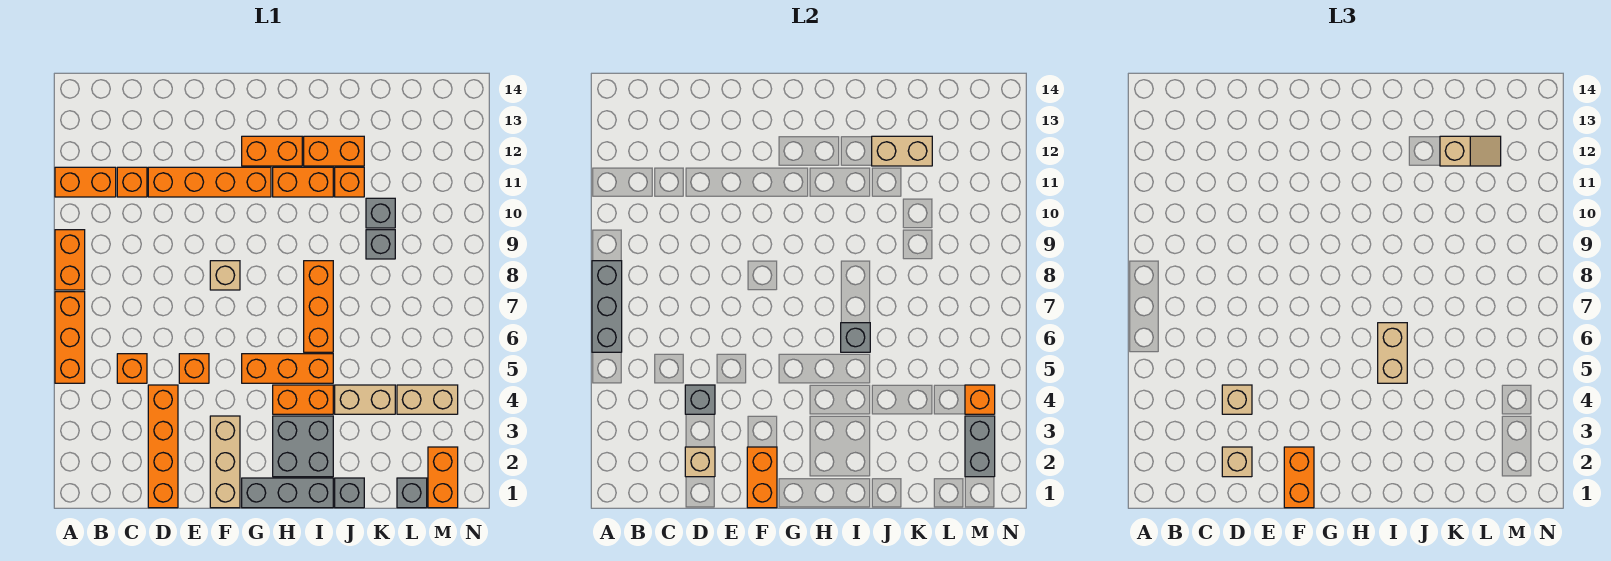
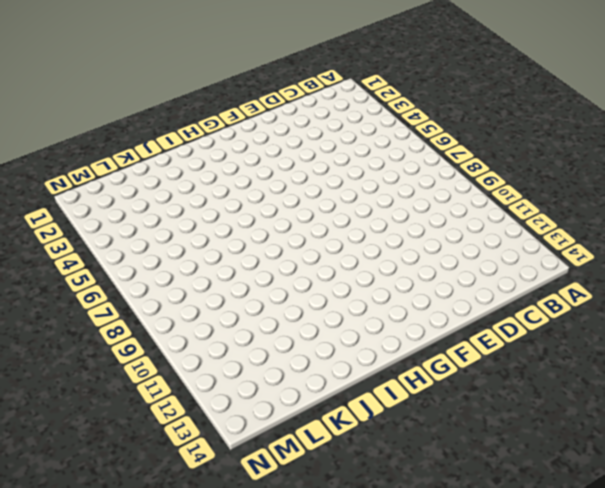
none -> orange brick A5:A7 level 1
none -> orange brick A8:A9 level 1
none -> orange brick A11:B11 level 1
none -> orange brick C5 level 1

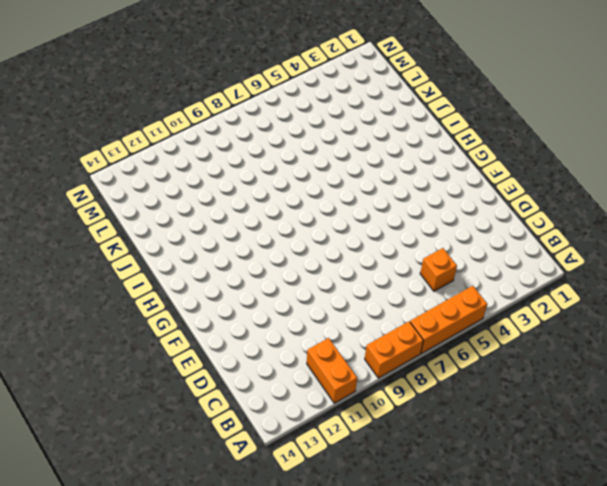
none -> orange brick C11 level 1
none -> orange brick D1:D4 level 1
none -> orange brick D11:G11 level 1
none -> orange brick E5 level 1

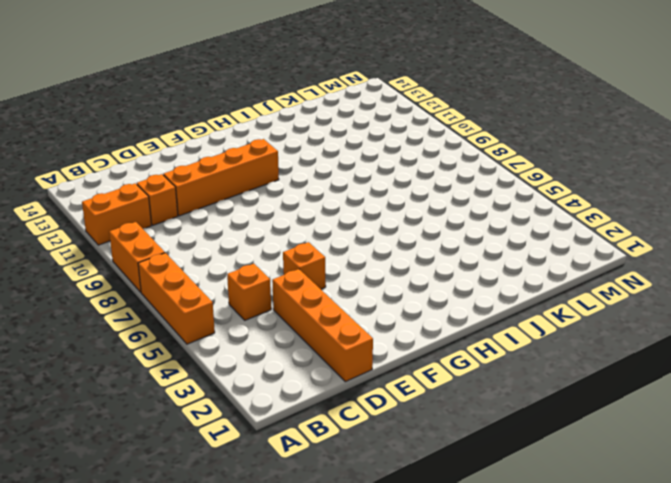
none -> tan brick F1:F3 level 1
none -> tan brick F8 level 1
none -> grey brick G1:I1 level 1
none -> orange brick G5:I5 level 1

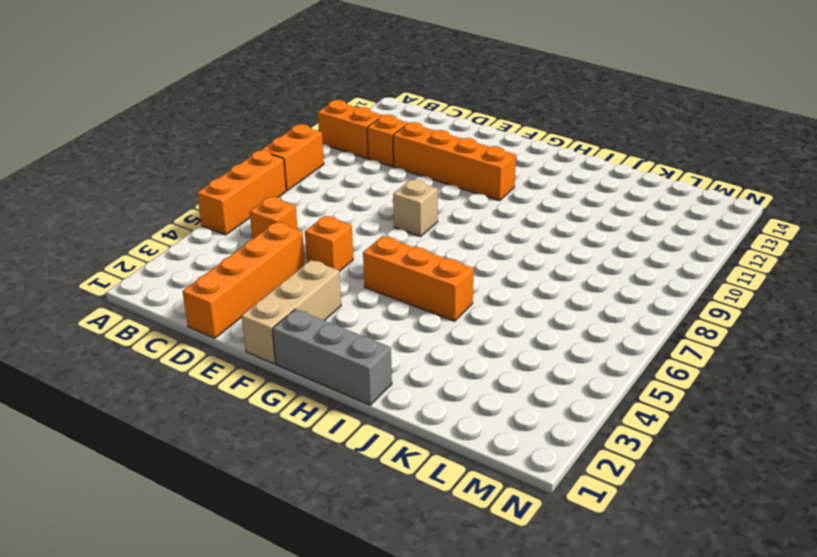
none -> orange brick G12:H12 level 1
none -> grey brick H2:I3 level 1
none -> orange brick H4:I4 level 1
none -> orange brick H11:I11 level 1

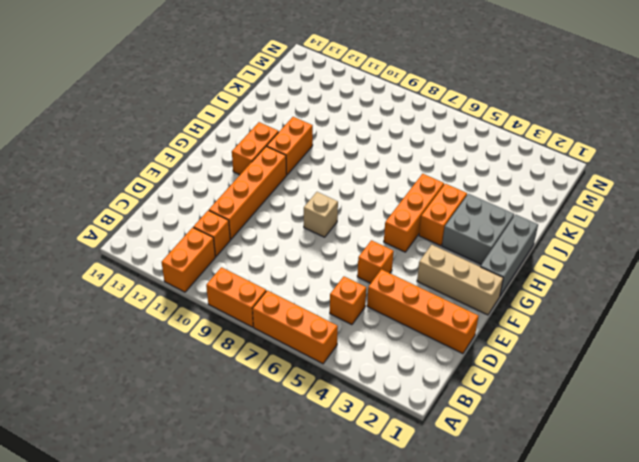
none -> orange brick I6:I8 level 1
none -> orange brick I12:J12 level 1
none -> grey brick J1 level 1
none -> tan brick J4:K4 level 1

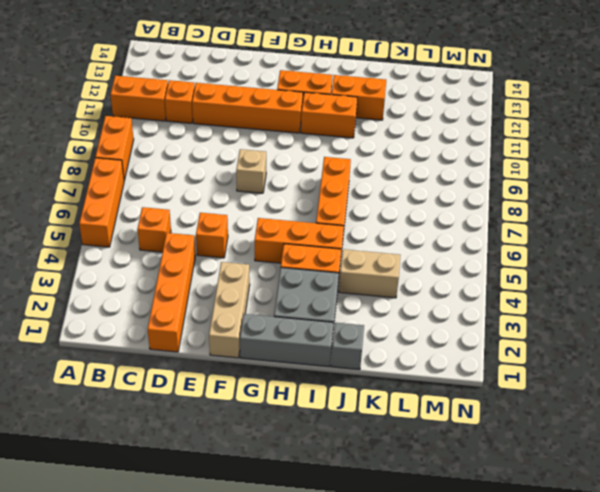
none -> orange brick J11 level 1
none -> grey brick K9 level 1
none -> grey brick K10 level 1
none -> grey brick L1 level 1

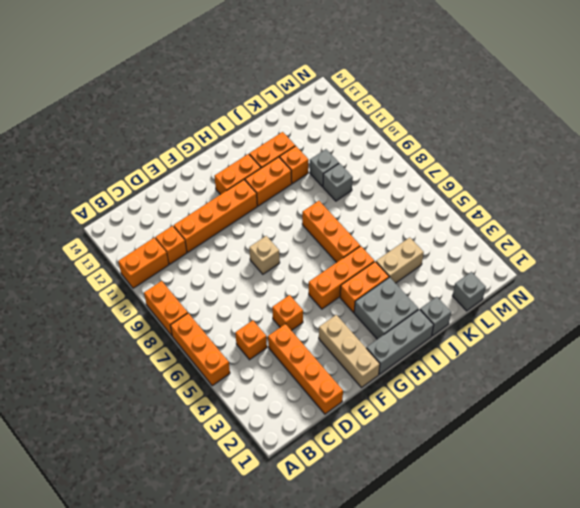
none -> tan brick L4:M4 level 1
none -> orange brick M1:M2 level 1
none -> grey brick A6:A8 level 2
none -> tan brick D2 level 2

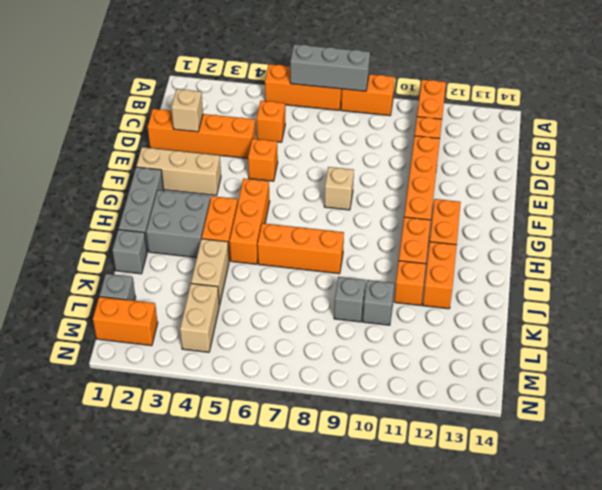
none -> grey brick D4 level 2
none -> orange brick F1:F2 level 2
none -> grey brick I6 level 2
none -> tan brick J12:K12 level 2

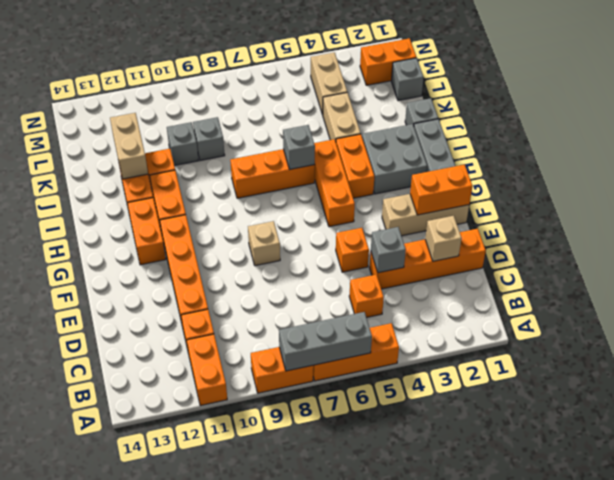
none -> grey brick M2:M3 level 2
none -> orange brick M4 level 2
none -> tan brick D2 level 3
none -> tan brick D4 level 3

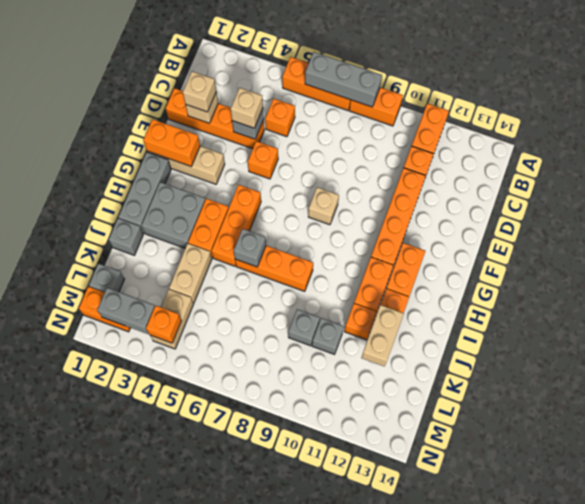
none -> orange brick F1:F2 level 3
none -> tan brick I5:I6 level 3
none -> tan slope K12:L12 level 3 top K

